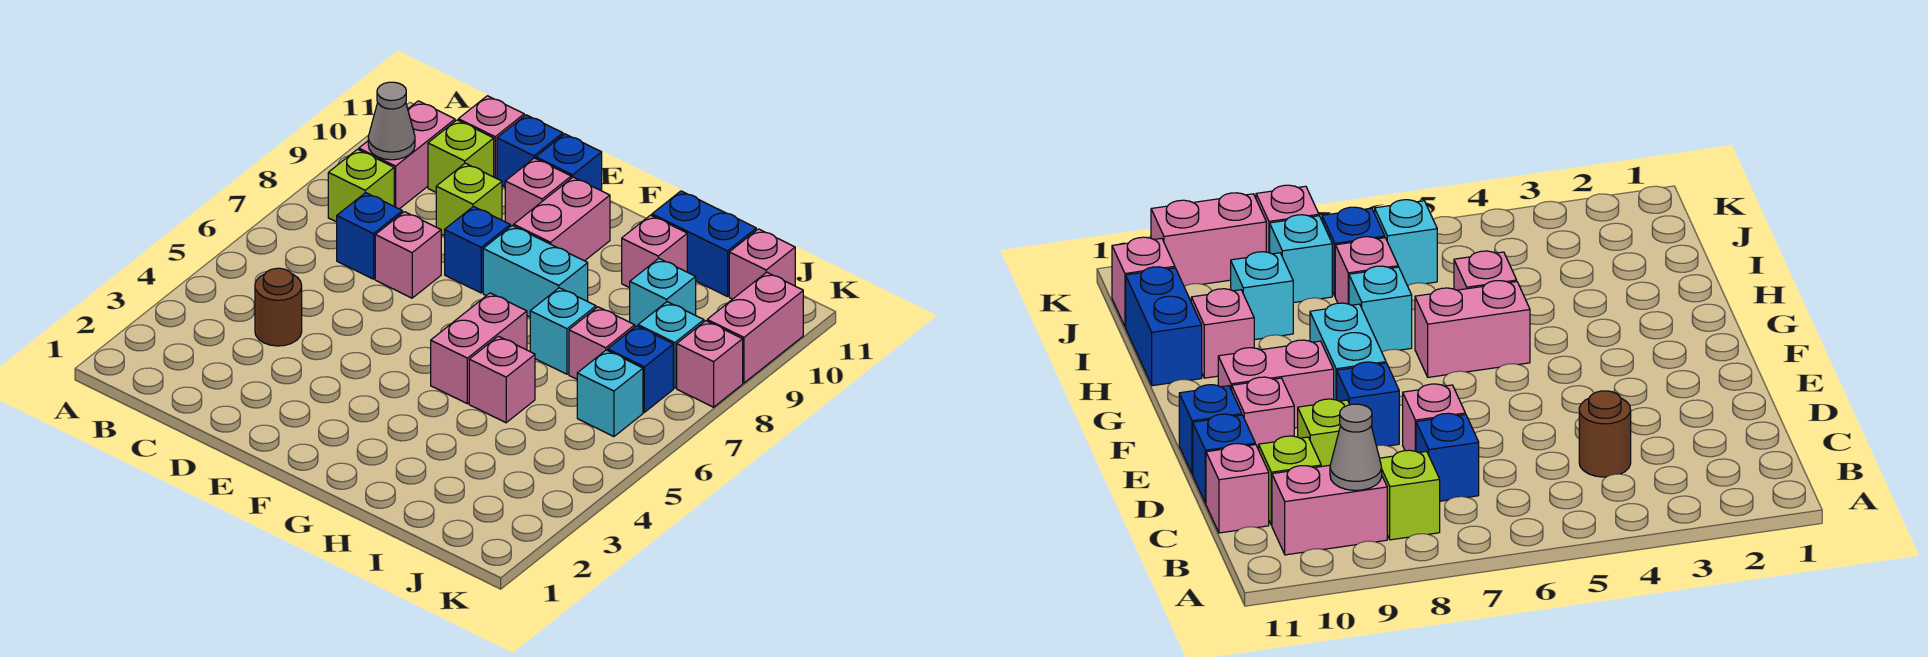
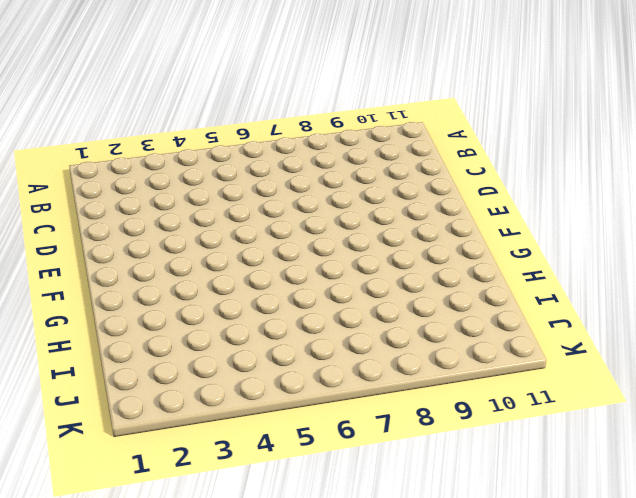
none -> lime brick B8 level 1
none -> pink brick B9:B10 level 1
none -> brown round brick C4 level 1

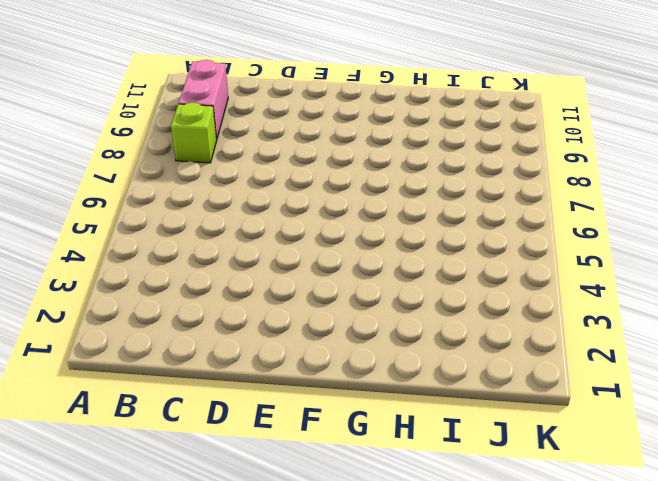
none -> brown round brick C4 level 1
none -> blue brick C7 level 1
none -> lime brick C10 level 1

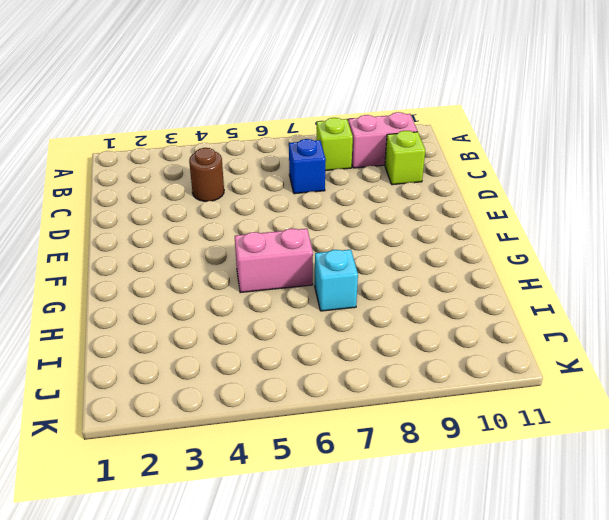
none -> pink brick C11 level 1
none -> pink brick D7 level 1
none -> lime brick D9 level 1

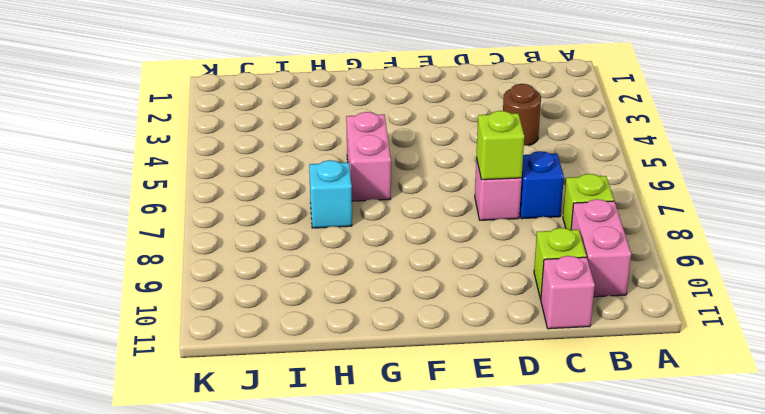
lime brick D7 level 2 -> lime brick D9 level 1
none -> blue brick D11 level 1
none -> blue brick E8 level 1
none -> pink brick E10 level 1

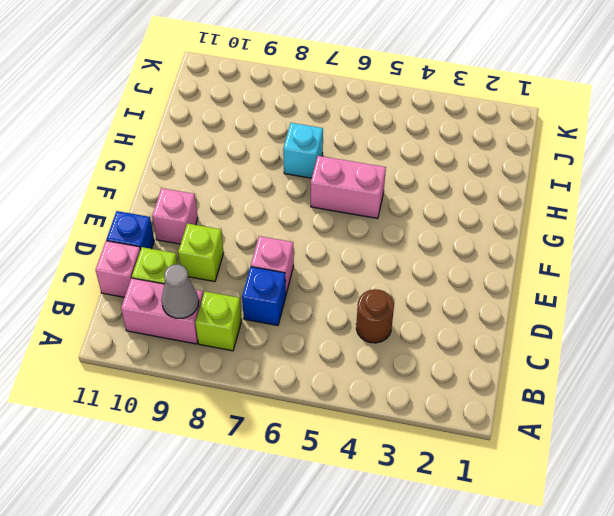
none -> blue brick E8 level 1
none -> blue brick E11 level 1
none -> cyan brick F8:G8 level 1

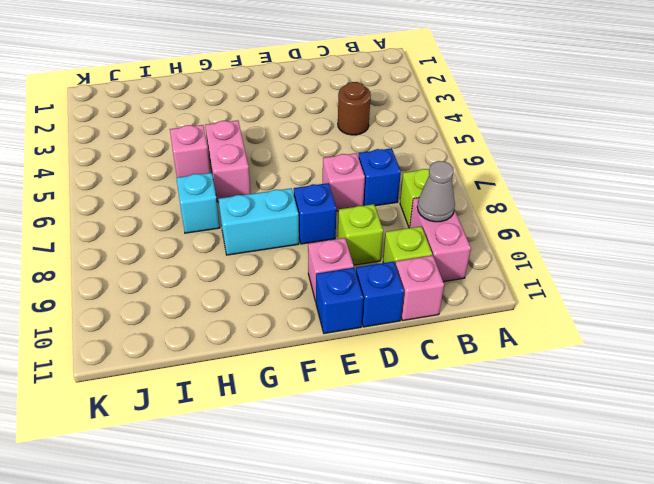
none -> pink brick F9:F10 level 1
none -> pink brick H10 level 1
none -> blue brick H11:I11 level 1

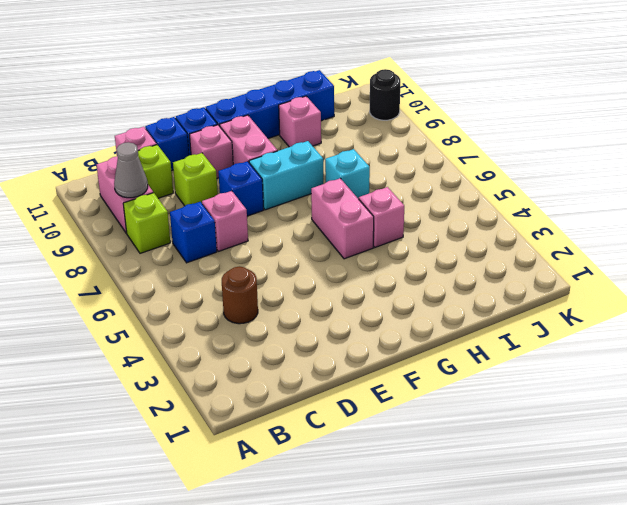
blue brick F11:I11 level 1 -> blue brick H11:I11 level 1
black round brick K10 level 1 -> pink brick K9:K10 level 1
none -> pink brick I7 level 1
none -> cyan brick I9 level 1
none -> cyan brick J6 level 1

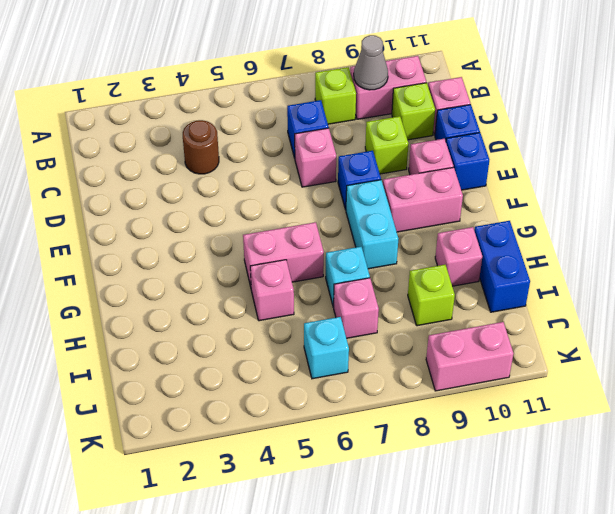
lime brick I9 level 1 -> cyan brick I9 level 1
none -> blue brick J7 level 1
none -> cyan brick J8 level 1
none -> pink brick J11 level 1

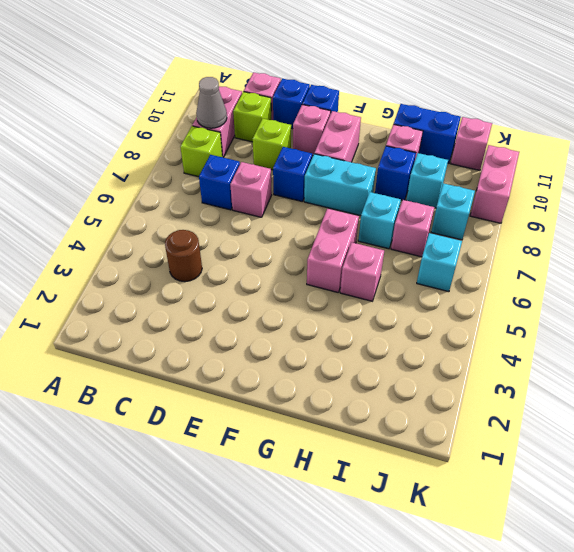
blue brick H9 level 1 -> blue brick J7 level 1
none -> pink brick K8 level 1

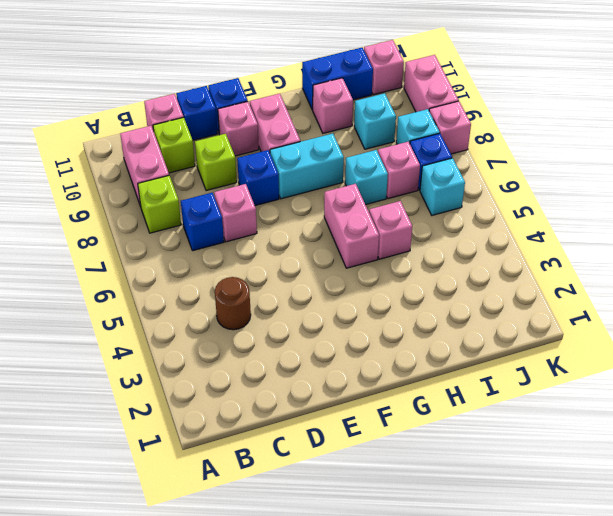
none -> grey cone B9 level 2

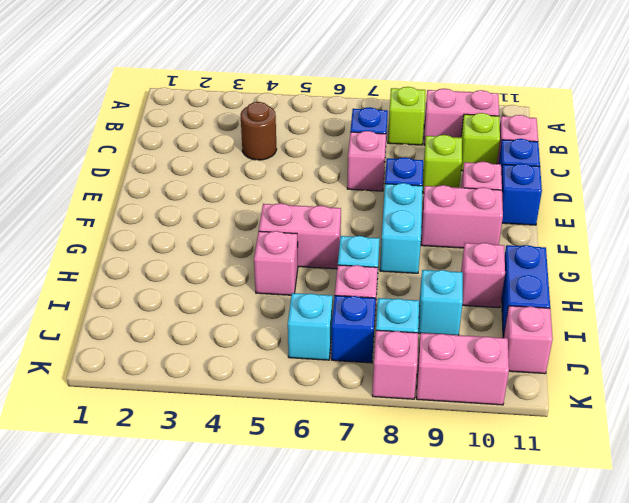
none -> grey cone B9 level 2

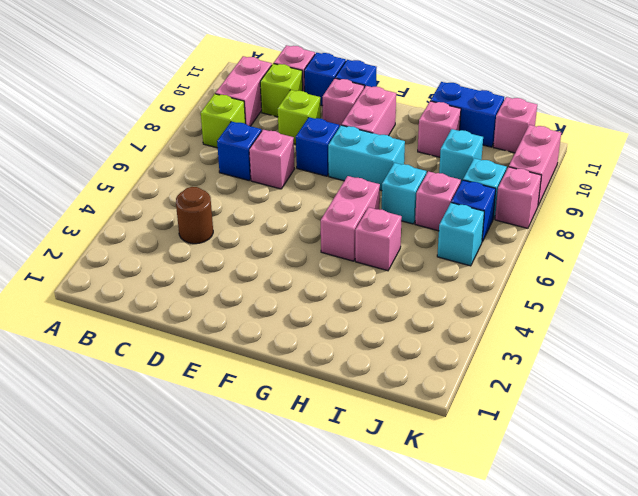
none -> grey cone B9 level 2

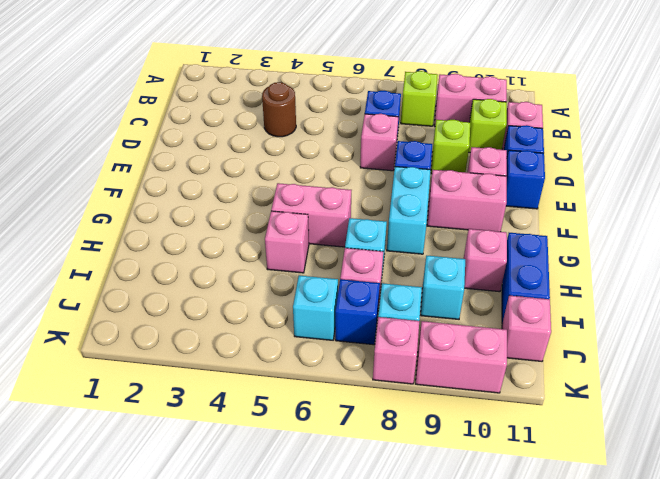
none -> grey cone B9 level 2

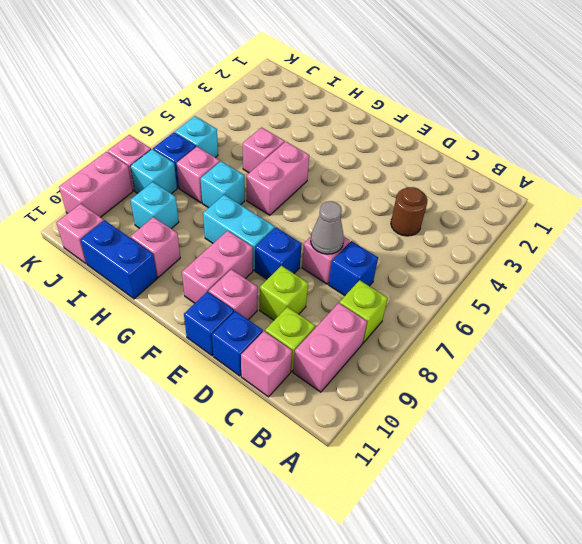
grey cone D7 level 2 -> grey cone B9 level 2

